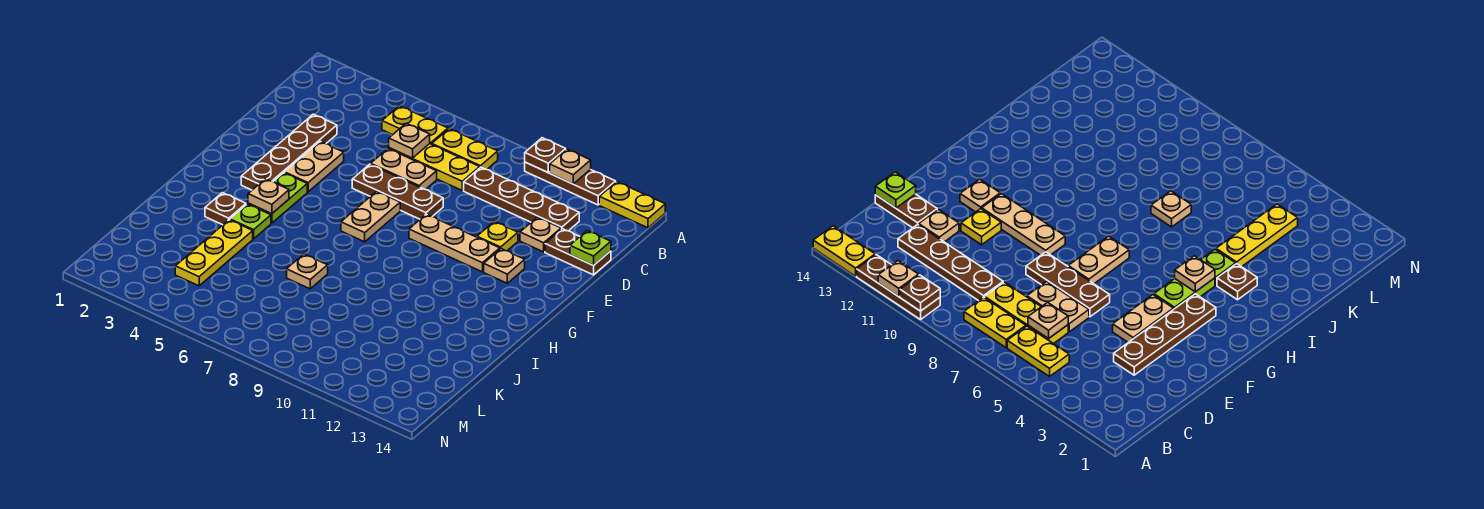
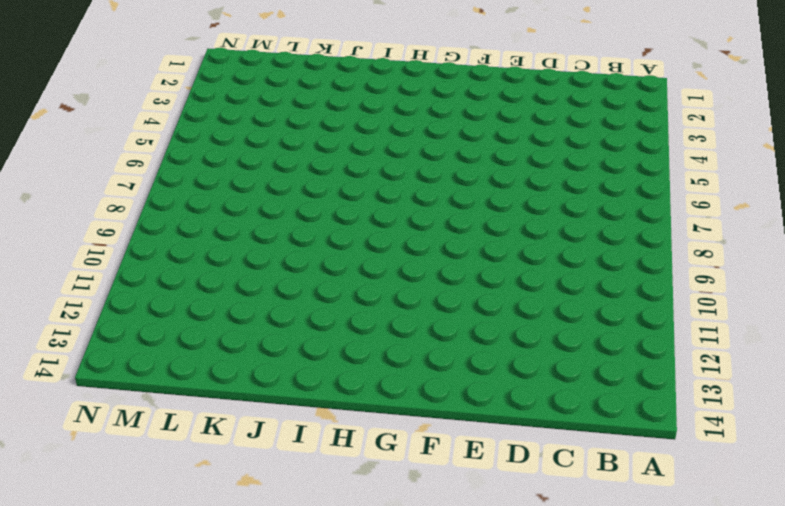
none -> brown plate A10:A12 level 1
none -> yellow plate A13:A14 level 1
none -> yellow plate B5:B6 level 1

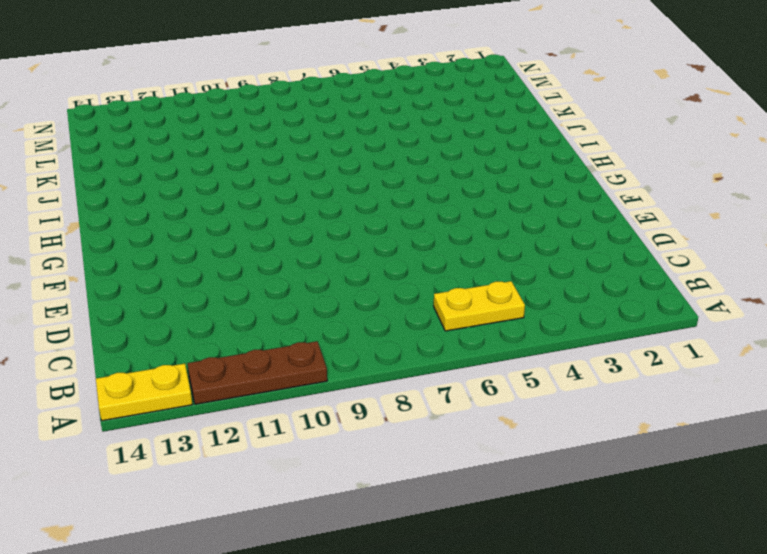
none -> yellow plate B7:B8 level 1
none -> yellow plate C6:C8 level 1
none -> brown plate C9:C12 level 1

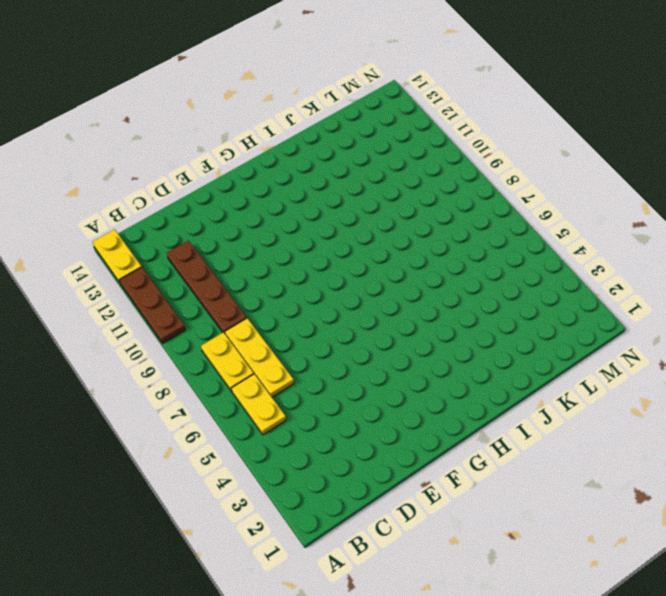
none -> brown plate D3:G3 level 1
none -> tan plate D6:D7 level 1
none -> tan plate D12 level 1

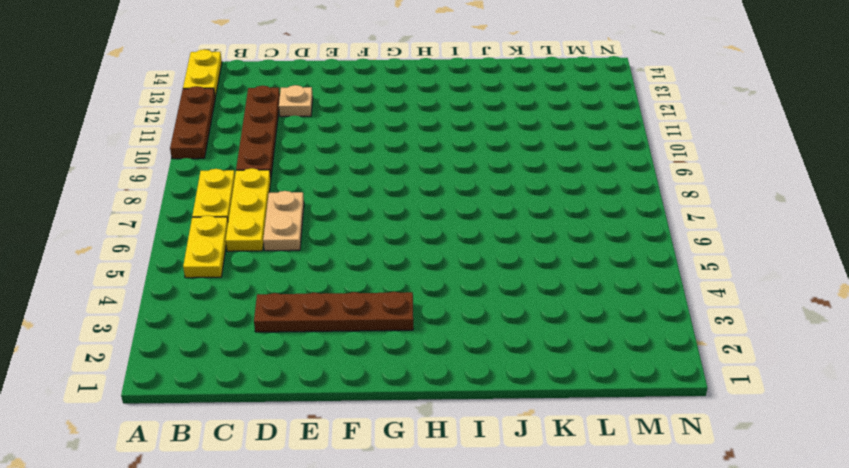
none -> brown plate D13:D14 level 1
none -> tan plate E4:F4 level 1
none -> brown plate E6:E8 level 1

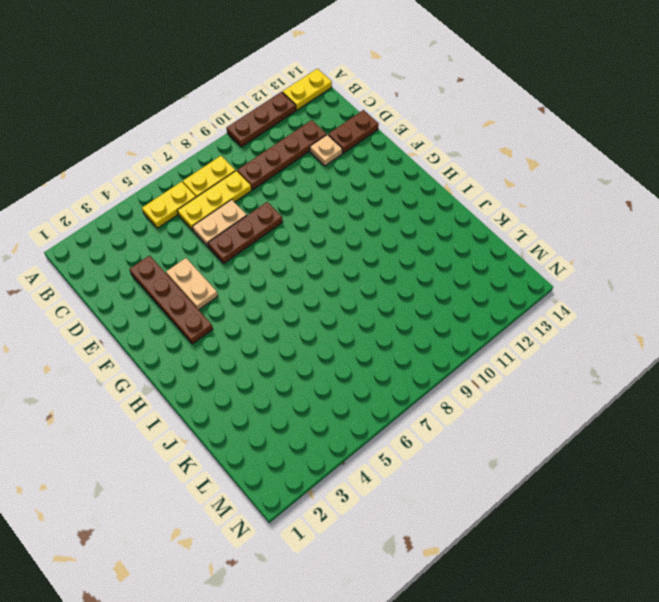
none -> yellow plate E11 level 1
none -> tan plate F7:G7 level 1
none -> tan plate F9:F11 level 1

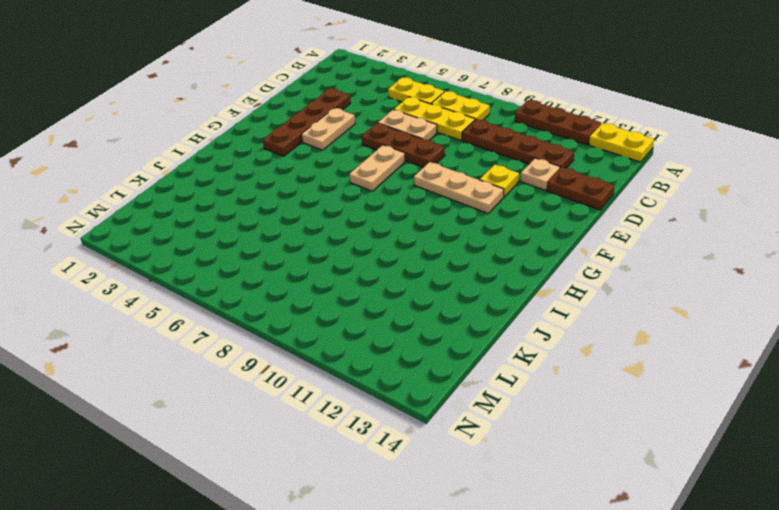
none -> tan plate F12 level 1
none -> lime plate G4:H4 level 1
none -> brown plate I3 level 1

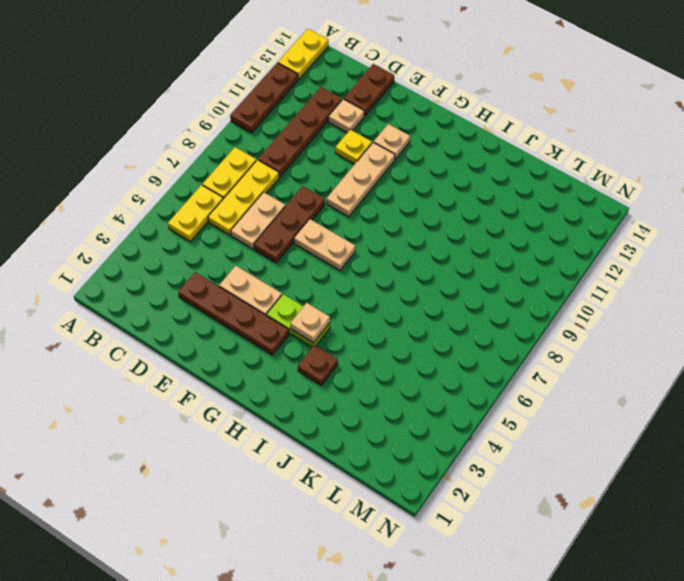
none -> lime plate I4 level 1
none -> yellow plate J4:L4 level 1
none -> tan plate J7 level 1

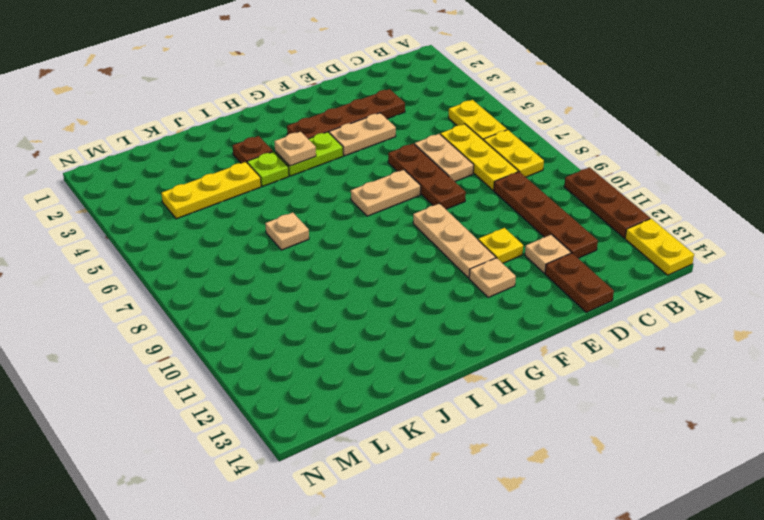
none -> brown plate A10 level 2
none -> tan plate A11 level 2
none -> tan plate C6 level 2

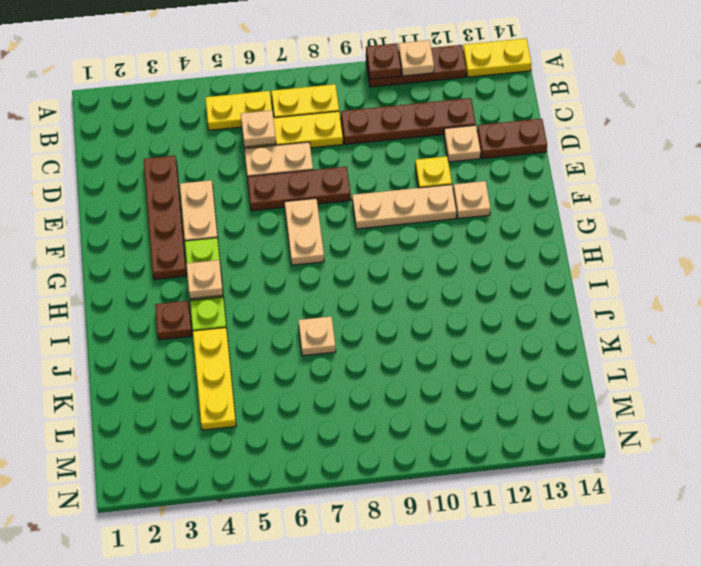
none -> lime plate D14 level 2

